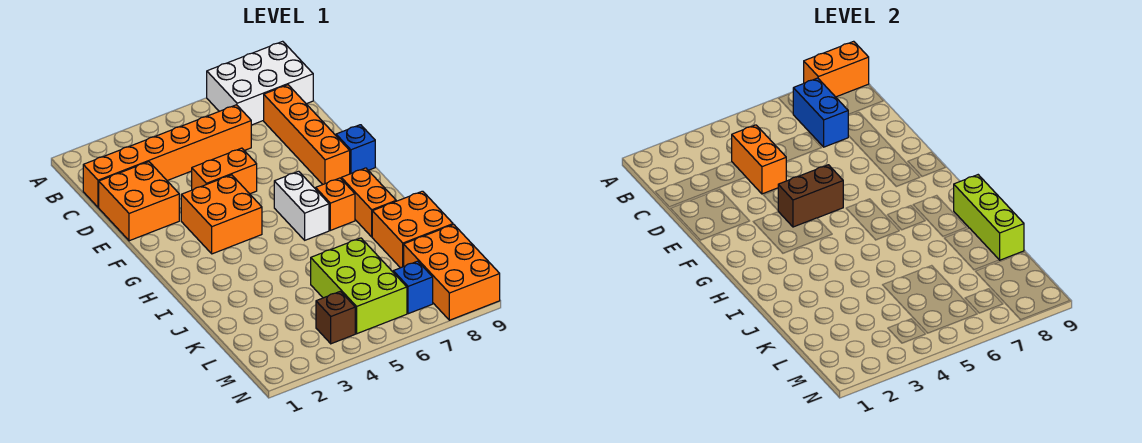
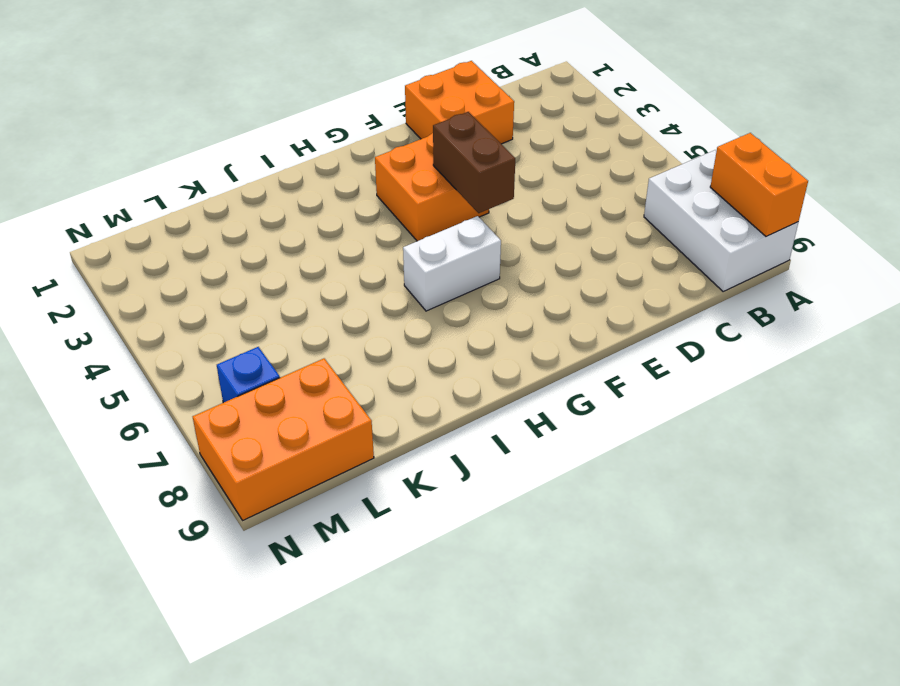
none -> orange brick C1:C6 level 1
none -> orange brick C8:F8 level 1
none -> orange brick E4:E5 level 1

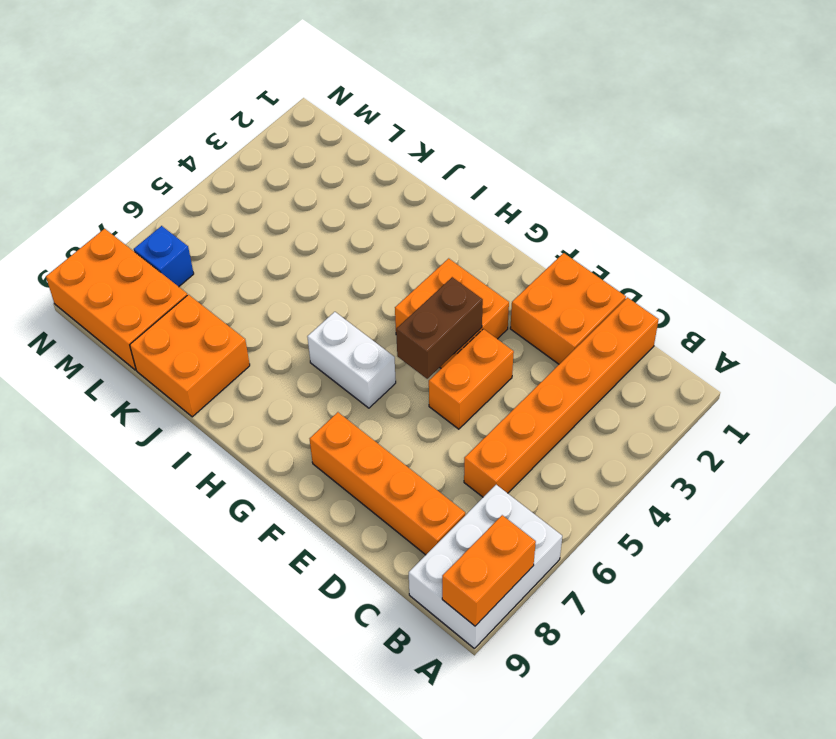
none -> blue brick F9 level 1
none -> orange brick H7 level 1
none -> orange brick H8:I8 level 1

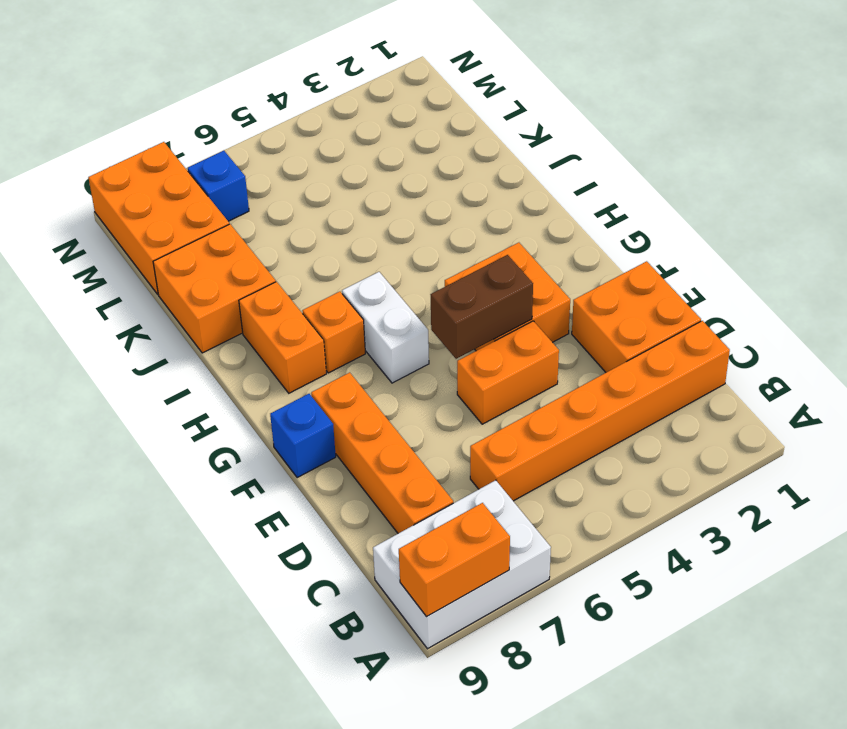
none -> lime brick K5:M6 level 1
none -> brown brick M4 level 1
none -> blue brick B7:C7 level 2

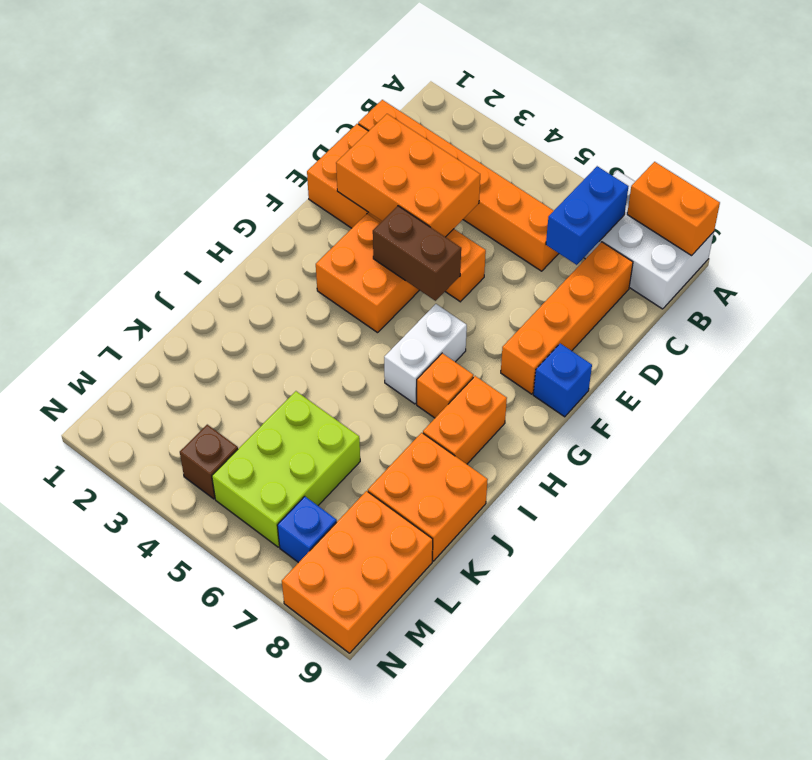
orange brick D2:E4 level 2 -> orange brick C4:D4 level 2
none -> lime brick I9:K9 level 2

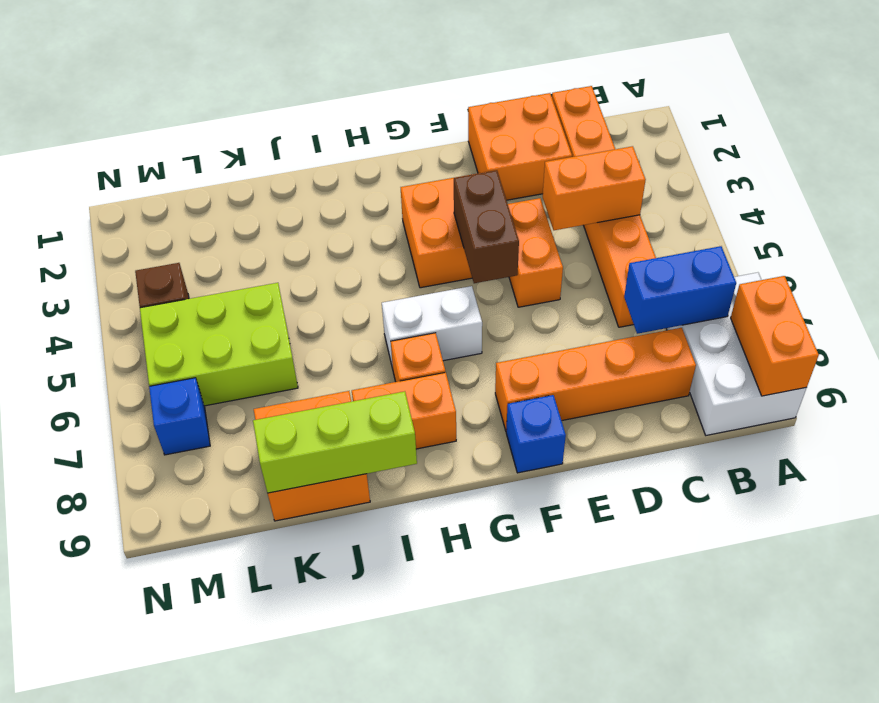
none -> orange brick L8:N9 level 1

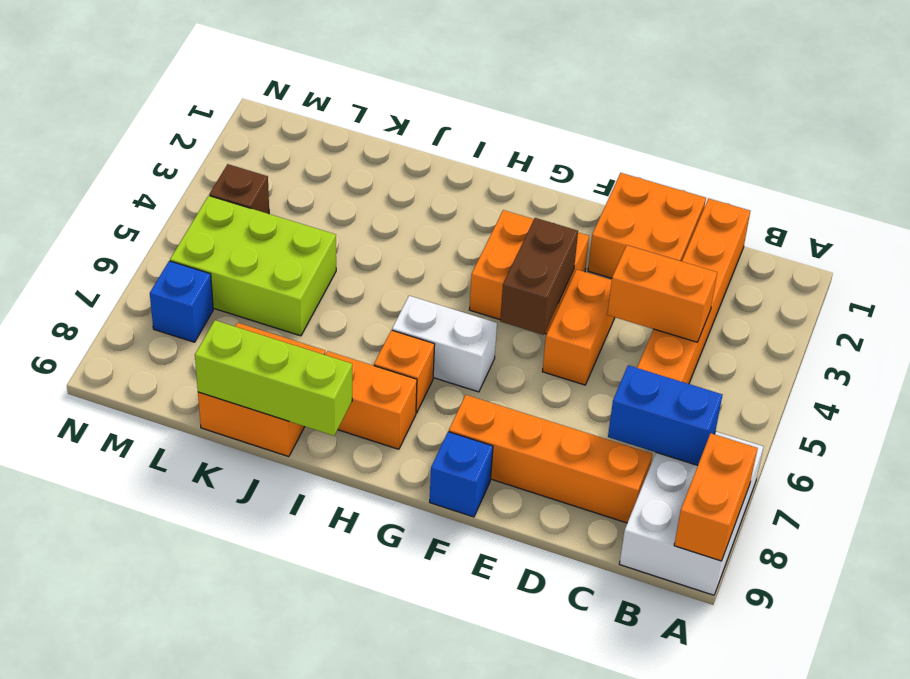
none -> orange brick L8:N9 level 1

